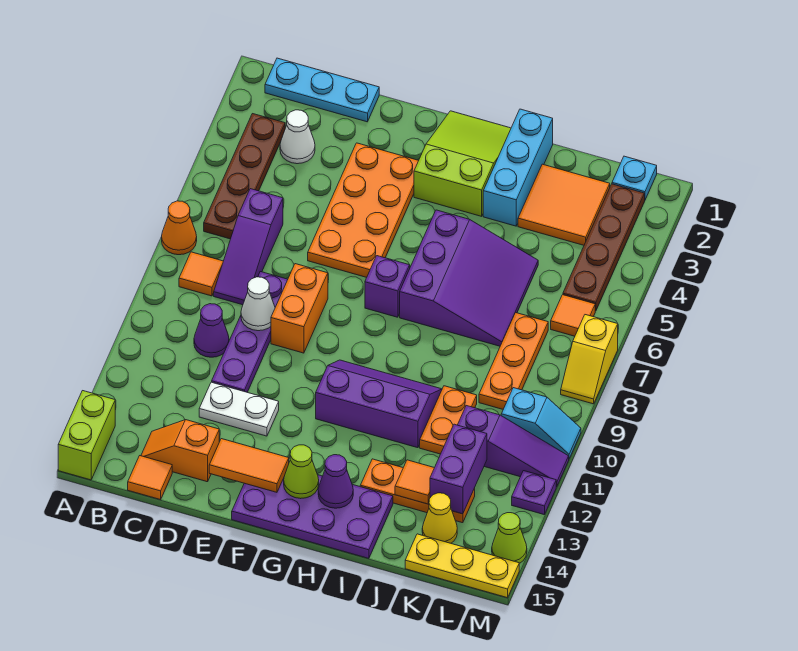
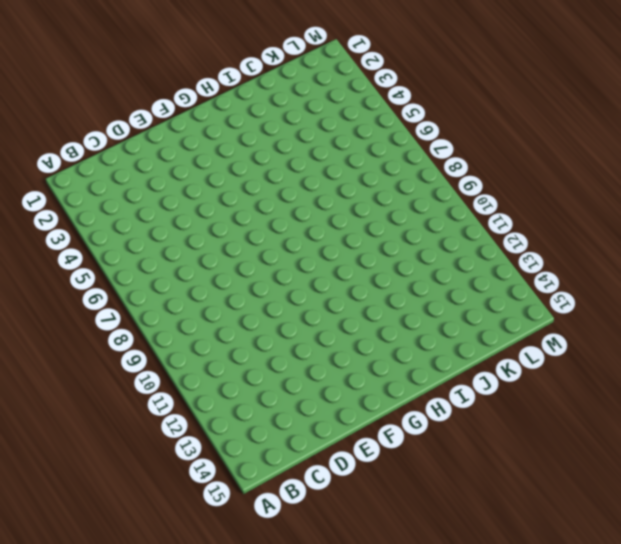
none -> orange cone A7 level 1
none -> lime brick A14:A15 level 1
none -> cyan plate B1:D1 level 1
none -> brown plate B3:B6 level 1

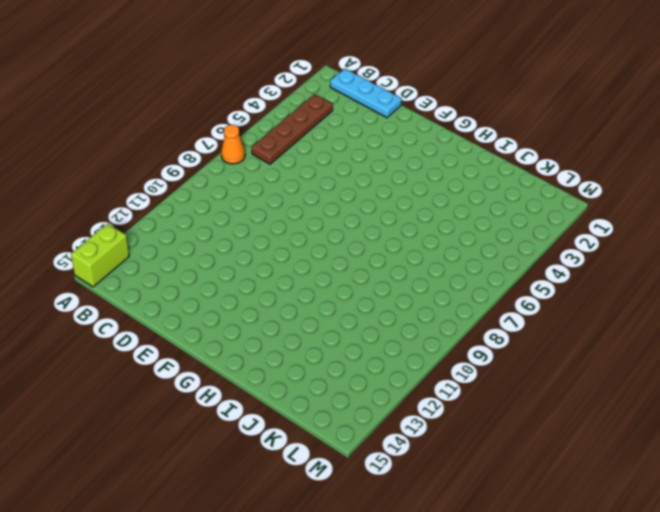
none -> orange tile B8 level 1
none -> white cone C3 level 1
none -> purple slope C6:C8 level 1 top 6
none -> purple cone C10 level 1

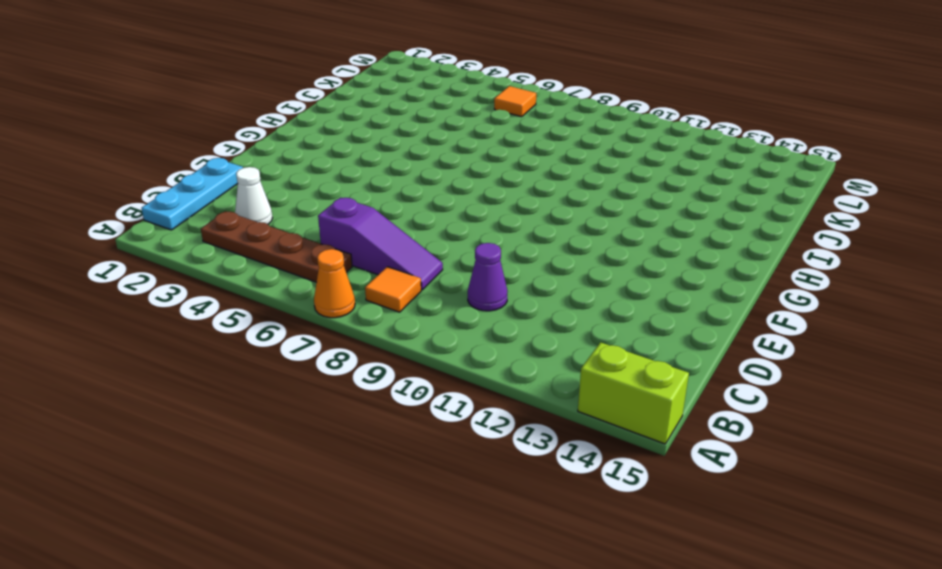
none -> orange slope C14:D14 level 1 top D
none -> orange tile C15 level 1
none -> purple plate D8:D11 level 1
none -> white plate D12:E12 level 1

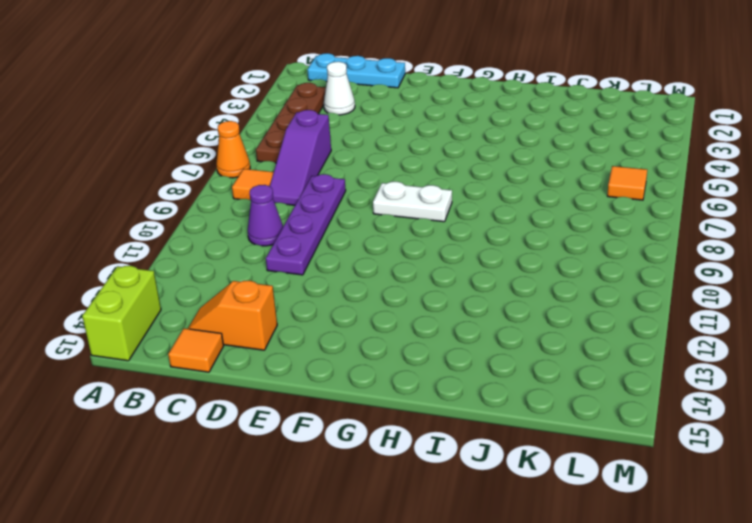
white plate F8:G8 level 1 -> white plate D12:E12 level 1
none -> orange plate E3:F6 level 1
none -> orange brick E8:E9 level 1
none -> purple plate F14:I15 level 1
none -> lime slope G1:H3 level 1 top 3

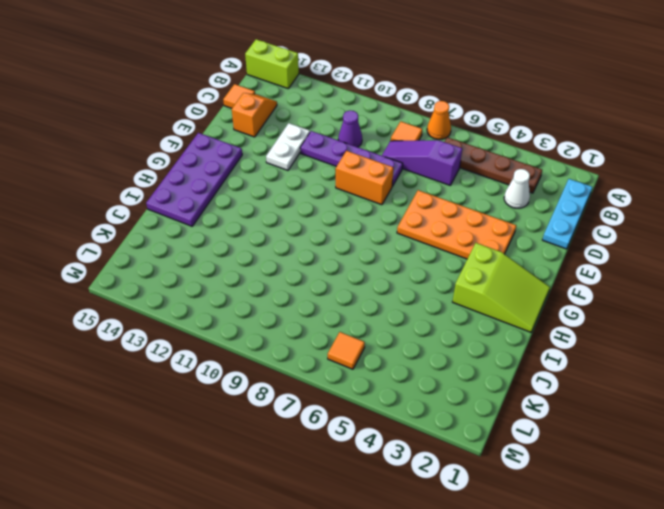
none -> purple brick G7 level 1
none -> purple slope G10:I11 level 1 top 11
none -> purple slope H5:J7 level 1 top H
none -> cyan brick I1:I3 level 1

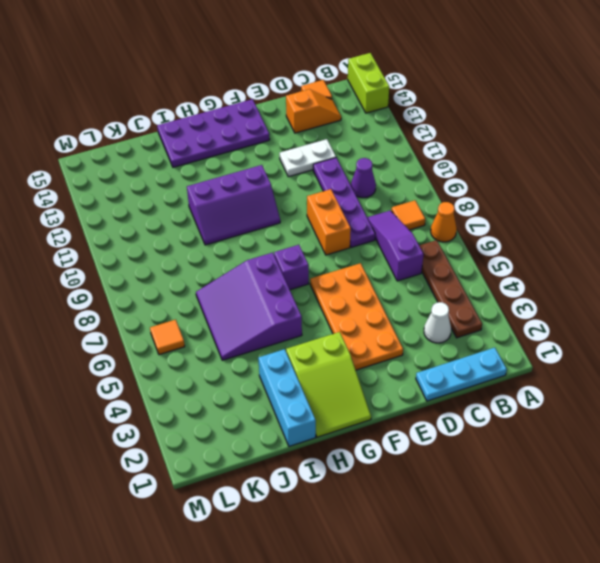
none -> orange plate I13:K13 level 1
none -> orange tile J2:K3 level 1
none -> orange plate J10:J11 level 1
none -> orange plate K7:K9 level 1

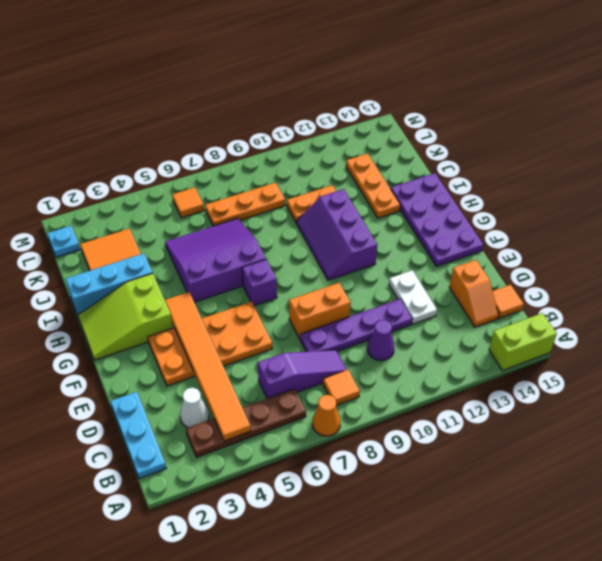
orange tile B4:G4 level 2 -> none
none -> purple slope K11:M11 level 1 top K
none -> yellow cone K14 level 1
none -> yellow plate K15:M15 level 1
none -> brown plate L2:L5 level 1

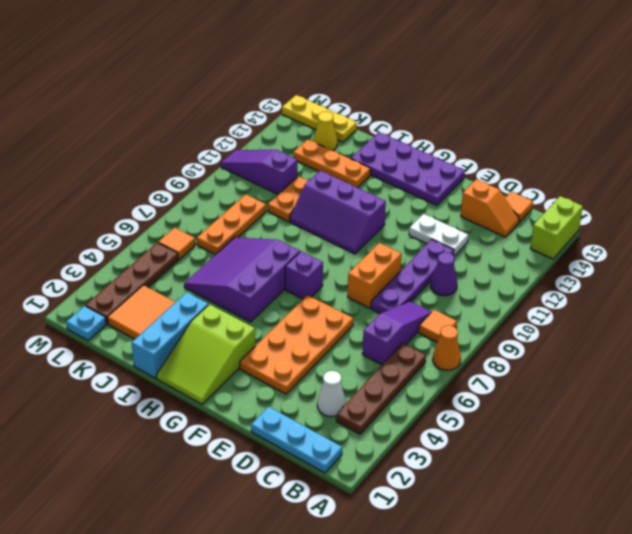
none -> cyan slope L10:M10 level 1 top L
none -> yellow slope M7:M8 level 1 top 7
none -> purple plate M12 level 1
none -> lime cone M14 level 1

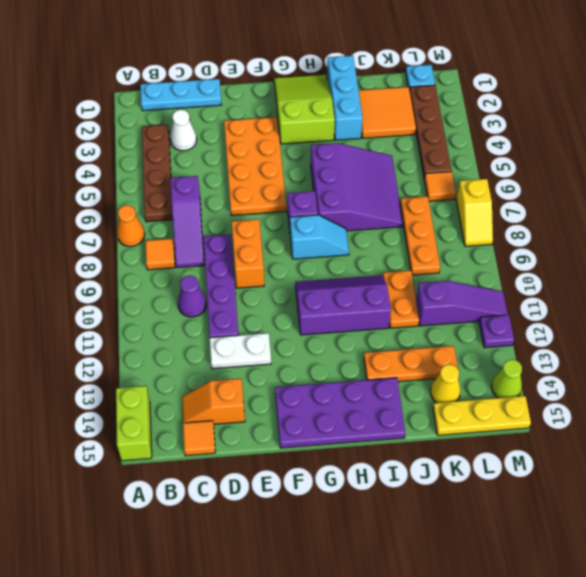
cyan slope G8:H8 level 1 top G -> cyan slope L10:M10 level 1 top L
none -> white cone D9 level 2
none -> orange tile E14:F14 level 2
none -> lime cone G14 level 2
none -> purple cone H14 level 2

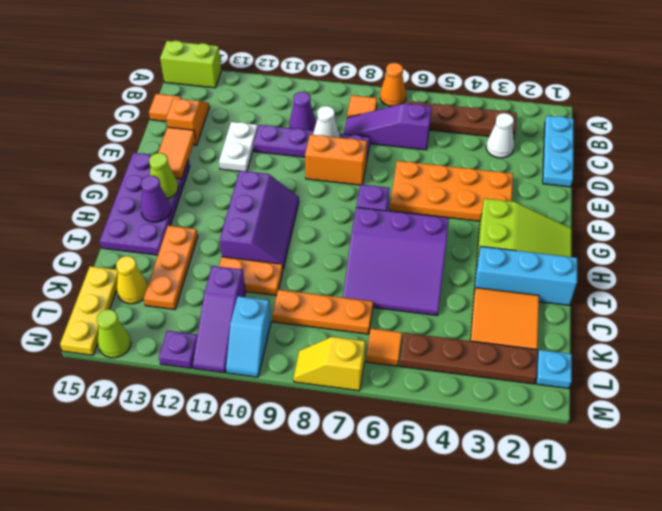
none -> orange tile J13 level 2
none -> purple brick K12:K13 level 2

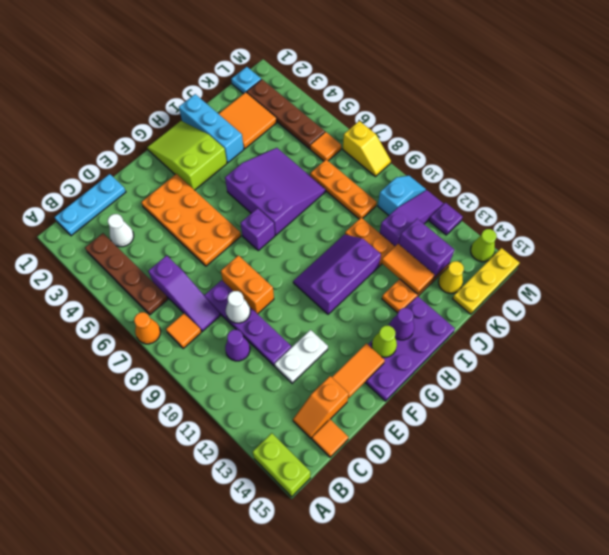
orange tile J12:J13 level 2 -> orange tile J13 level 2

